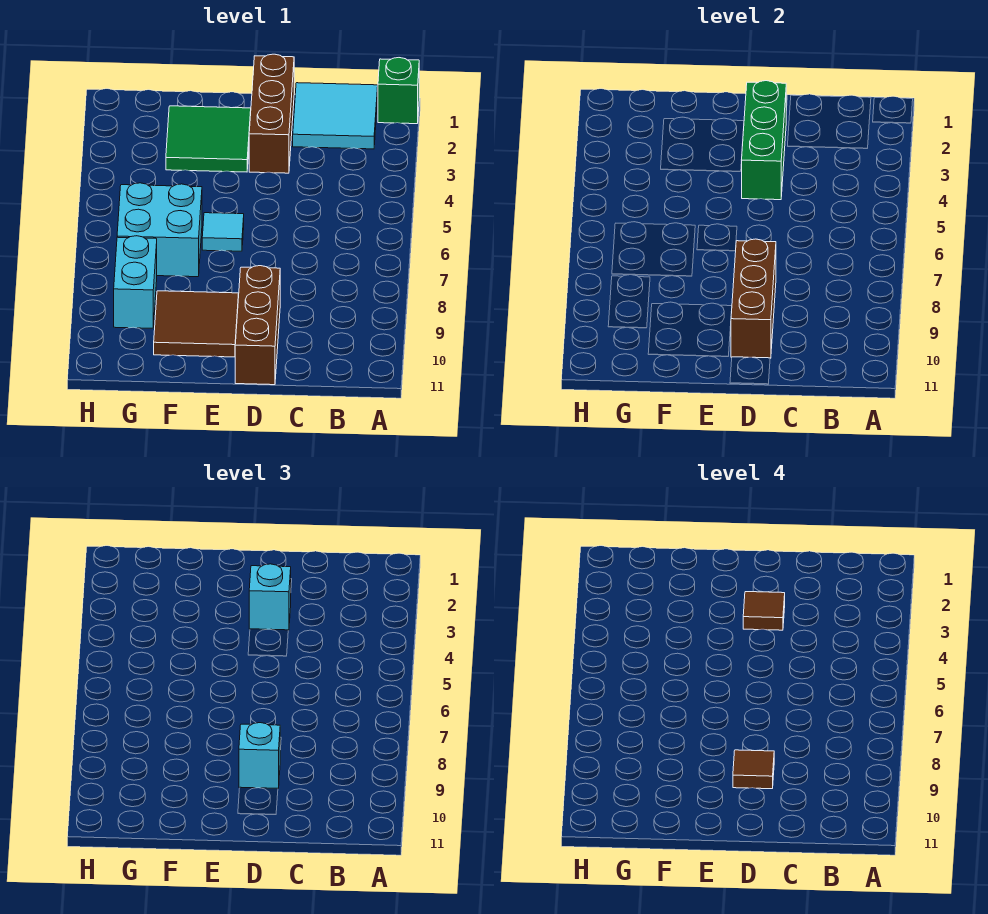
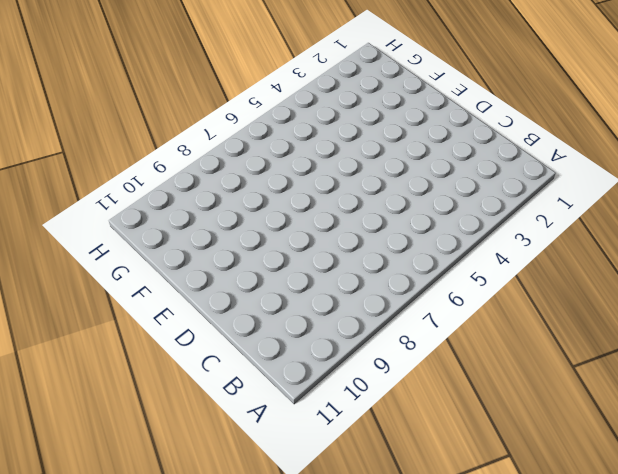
none -> green brick A1 level 1
none -> cyan tile B1:C2 level 1
none -> brown brick D1:D3 level 1

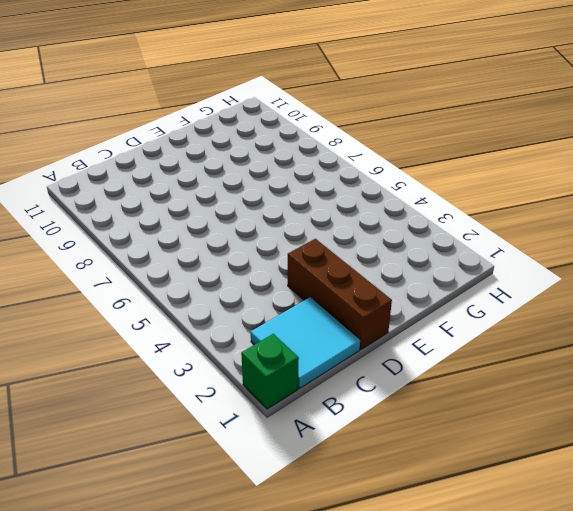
none -> brown brick D9:D11 level 1
none -> green tile E2:F3 level 1
none -> cyan tile E6 level 1

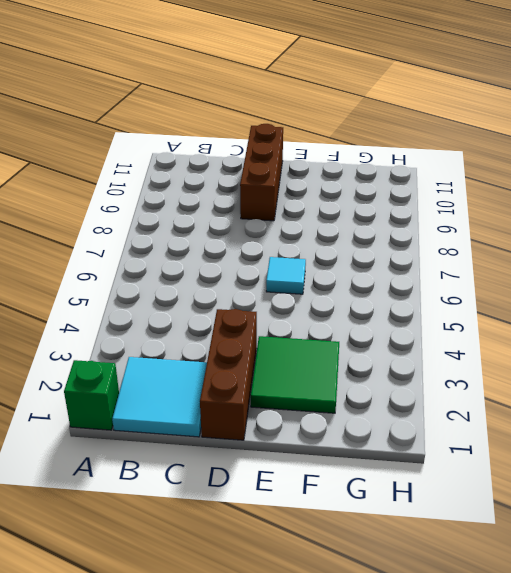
none -> brown tile E9:F10 level 1
none -> cyan brick F6:G7 level 1
none -> cyan brick G8:G9 level 1

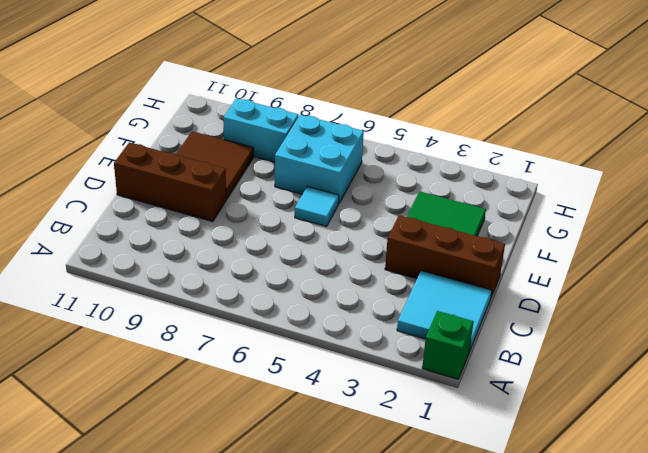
none -> green brick D2:D4 level 2
none -> brown brick D8:D10 level 2
none -> cyan brick D3 level 3

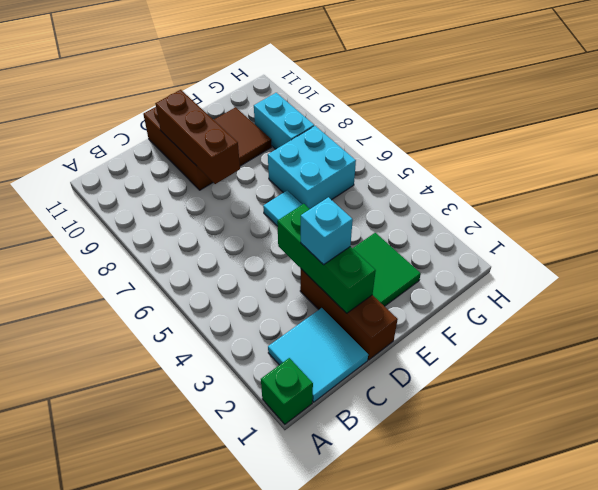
none -> cyan brick D9 level 3
none -> brown tile D3 level 4
none -> brown tile D9 level 4

